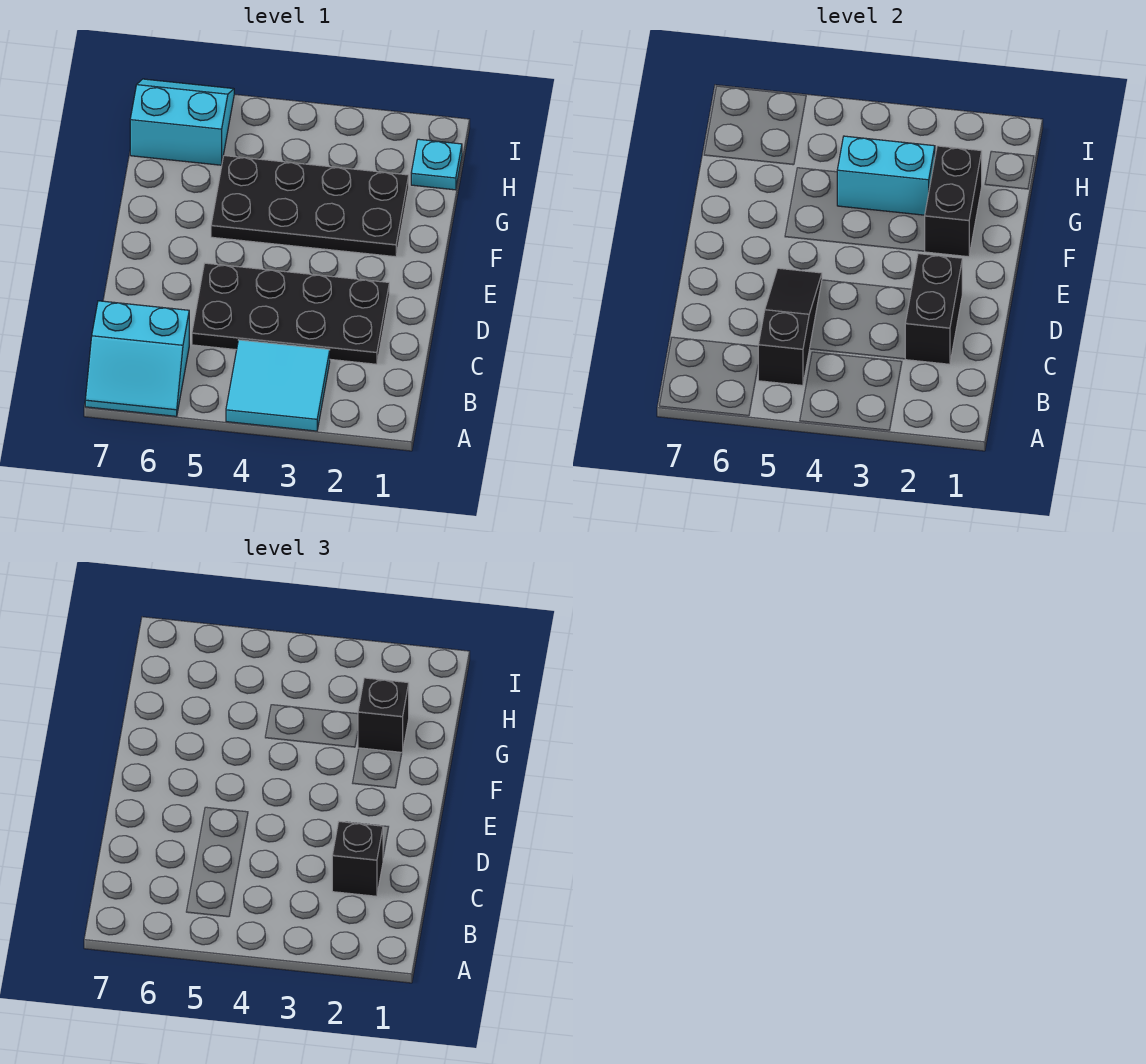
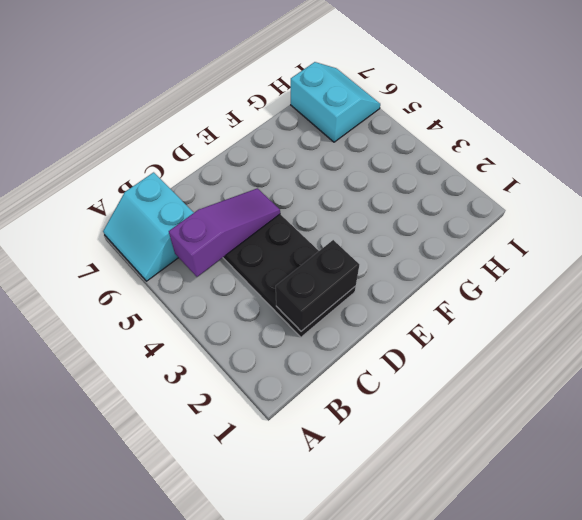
purple slope B5:D5 level 2 top B -> black slope B5:D5 level 2 top B
none -> cyan tile A3:B4 level 1
none -> black plate F2:G5 level 1
none -> cyan plate H1 level 1

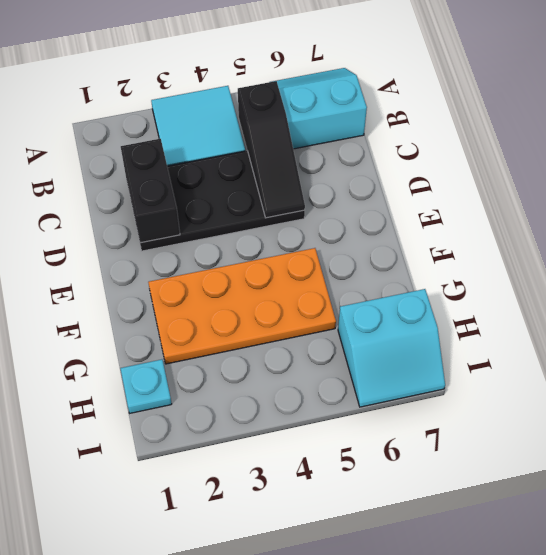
orange plate F2:G5 level 1 -> black plate F2:G5 level 1
none -> black brick F2:G2 level 2
none -> cyan brick G3:G4 level 2
none -> black brick C2 level 3

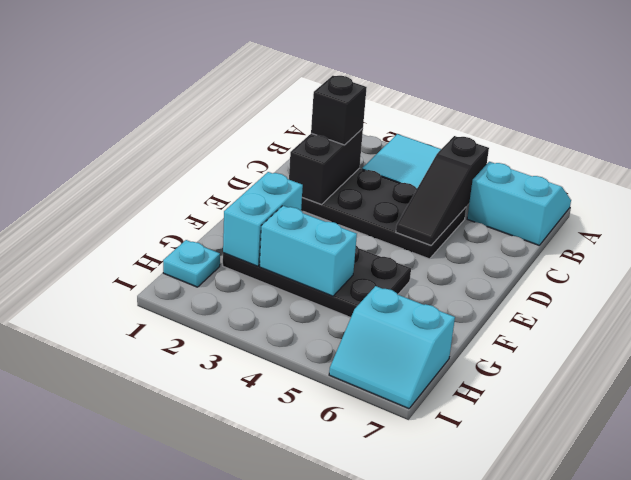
cyan brick F2:G2 level 2 -> black brick F2:G2 level 2
none -> black brick G2 level 3

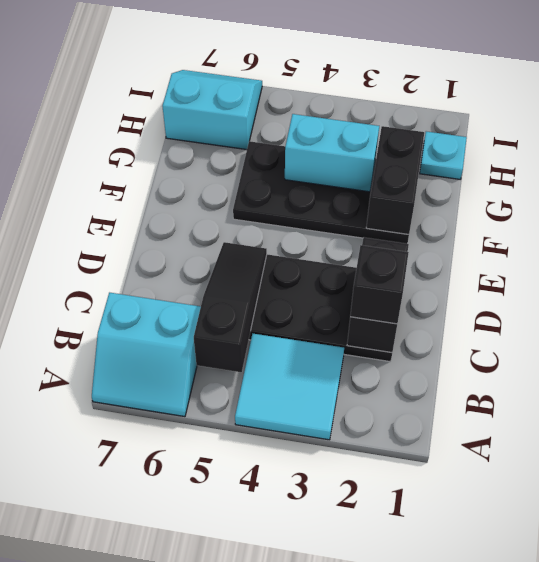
none -> black brick G2 level 3

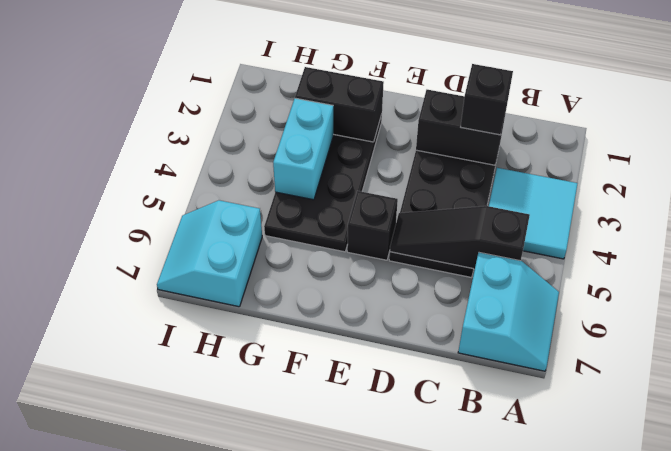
black brick E5 level 1 -> black brick G2 level 3
none -> cyan plate H1 level 1

